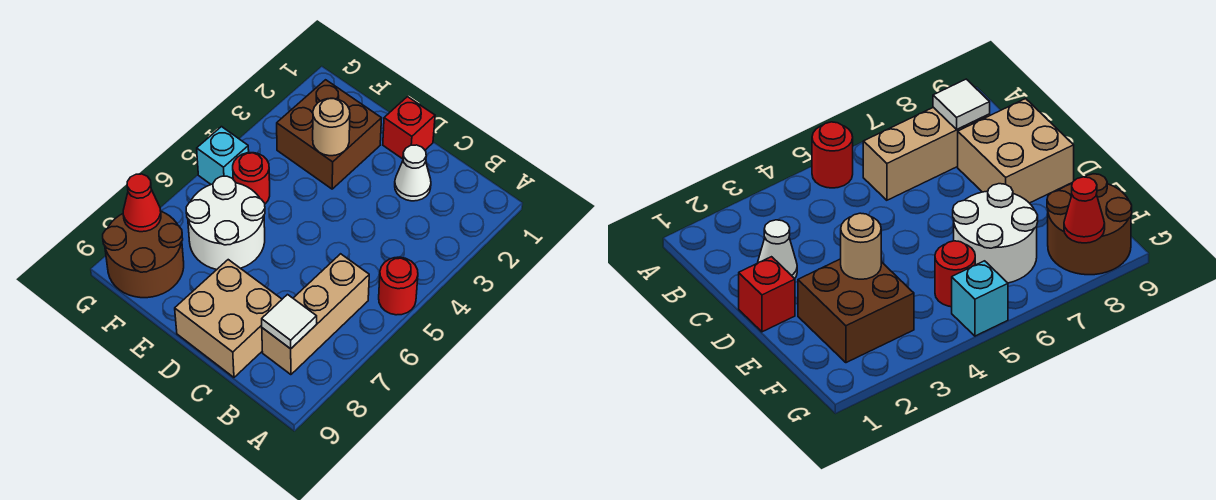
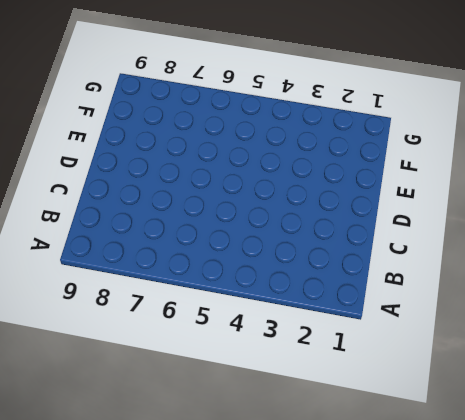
none -> red round brick A5 level 1
none -> tan brick B6:B8 level 1
none -> white cone C2 level 1

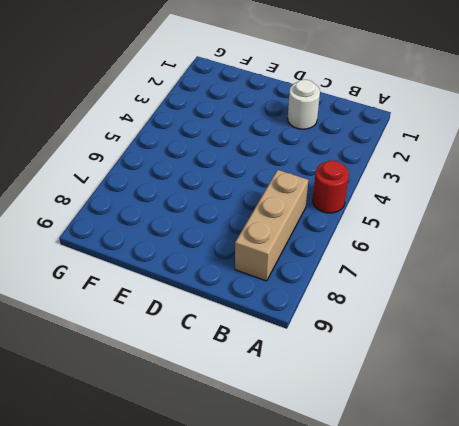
white round brick C2 level 1 -> white cone C2 level 1
none -> tan brick C8:D9 level 1
none -> red brick D1 level 1
none -> brown brick E2:F3 level 1

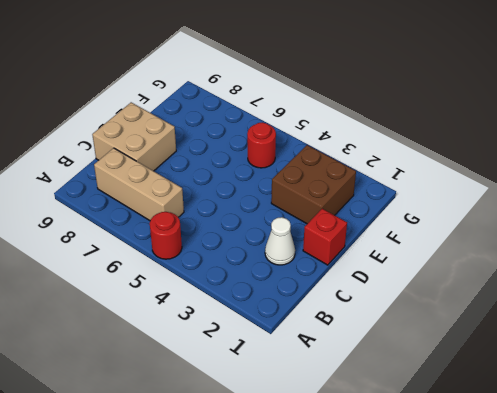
none -> white round brick E6:F7 level 1
none -> brown round brick F8:G9 level 1
none -> cyan brick G5 level 1

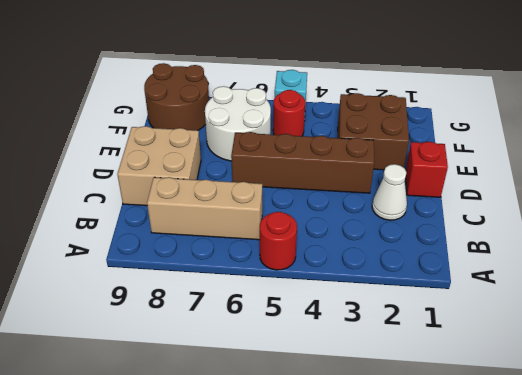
brown brick D3:D6 level 1 -> none
none -> white tile B8 level 2
none -> tan round brick E3 level 2
none -> red cone G8 level 2

